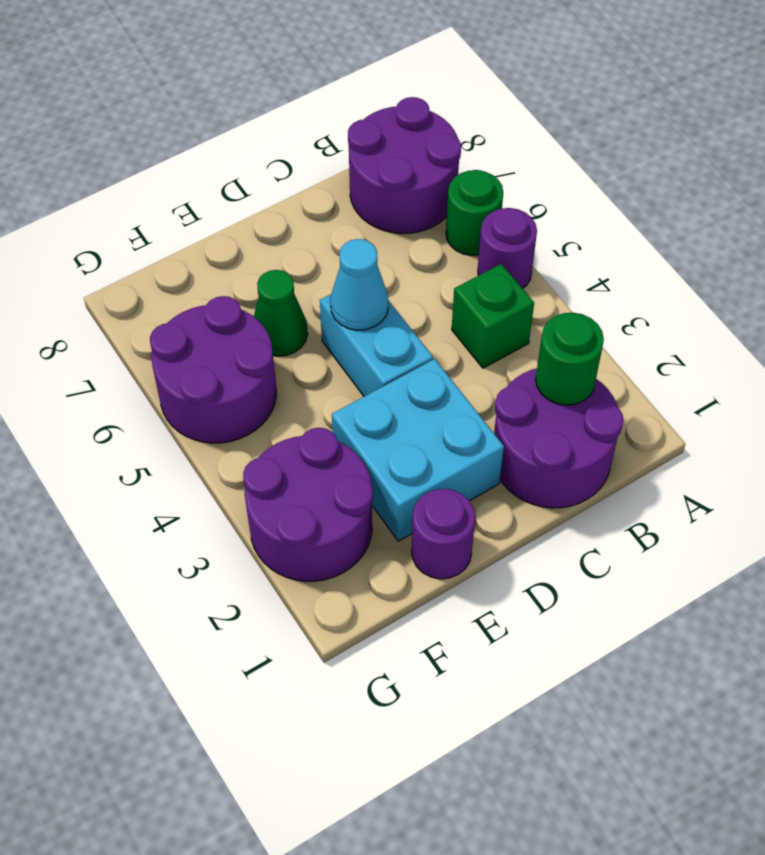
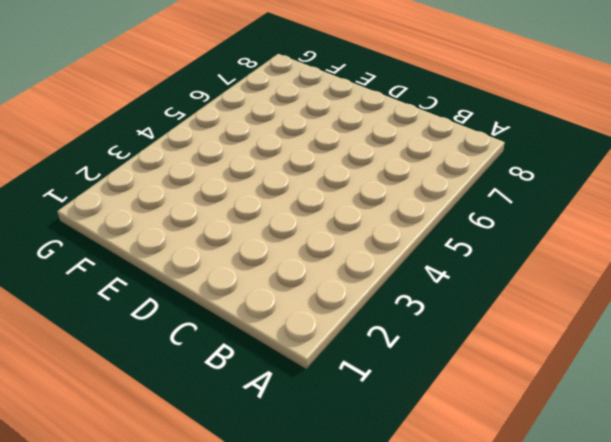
none -> purple round brick A5 level 1
none -> green round brick A6 level 1
none -> purple round brick A7:B8 level 1

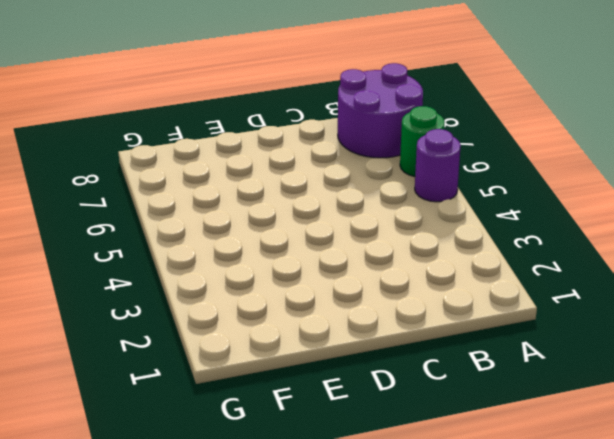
none -> purple round brick B1:C2 level 1
none -> green brick B4 level 1
none -> cyan brick D2:E3 level 1

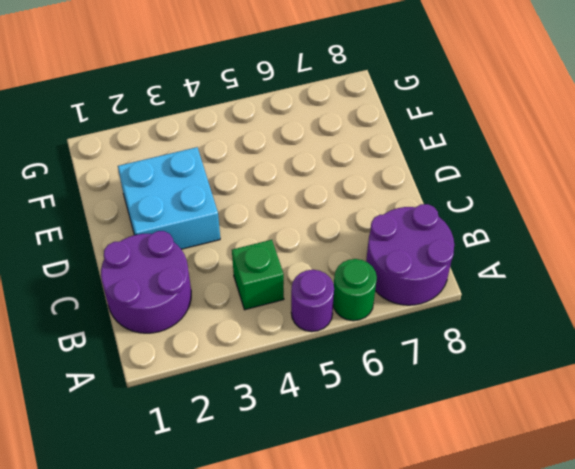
none -> cyan brick D4:D5 level 1
none -> purple round brick E1 level 1
none -> green cone E6 level 1

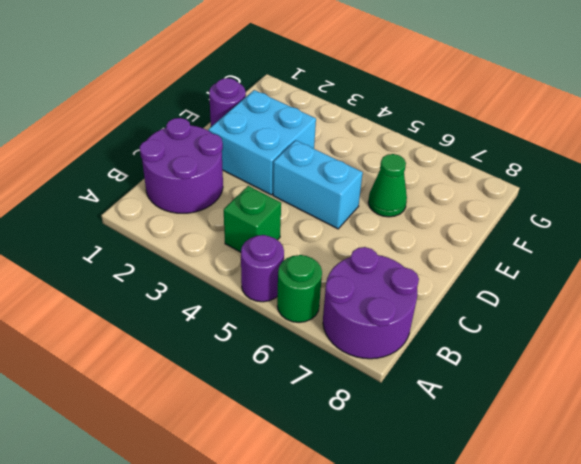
none -> purple round brick F2:G3 level 1
none -> purple round brick F5:G6 level 1
none -> green round brick B2 level 2

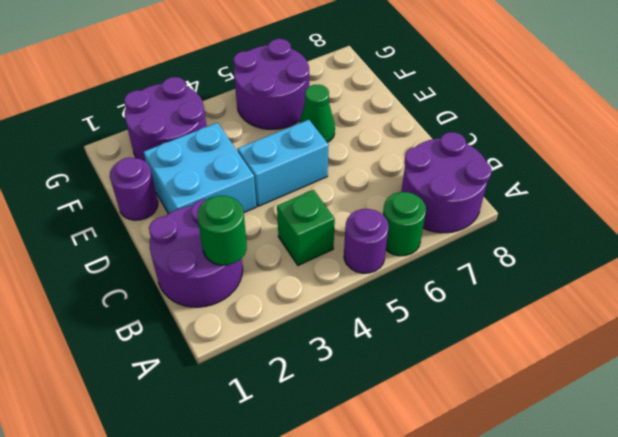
none -> cyan cone D5 level 2

